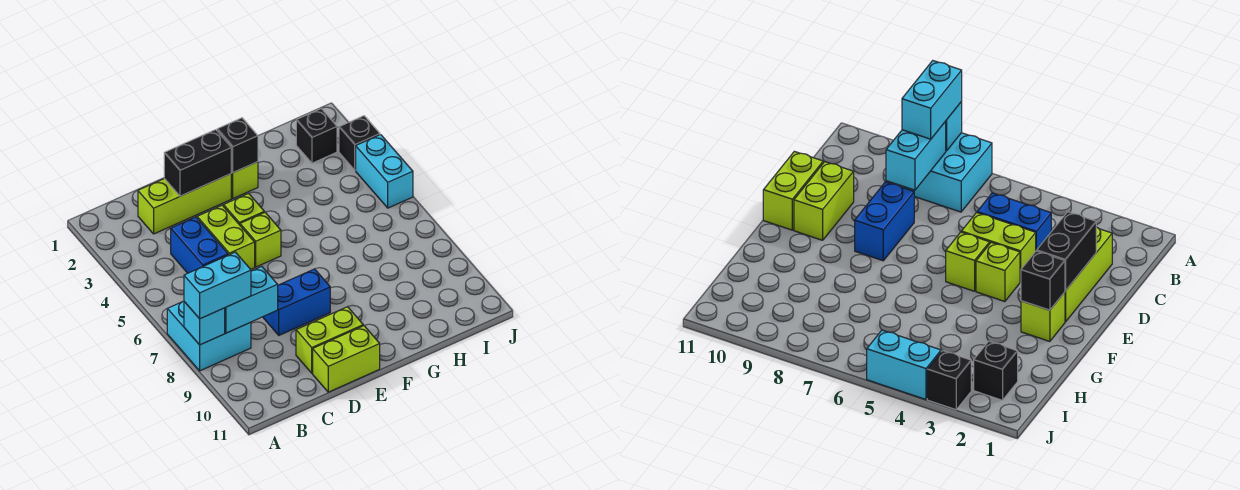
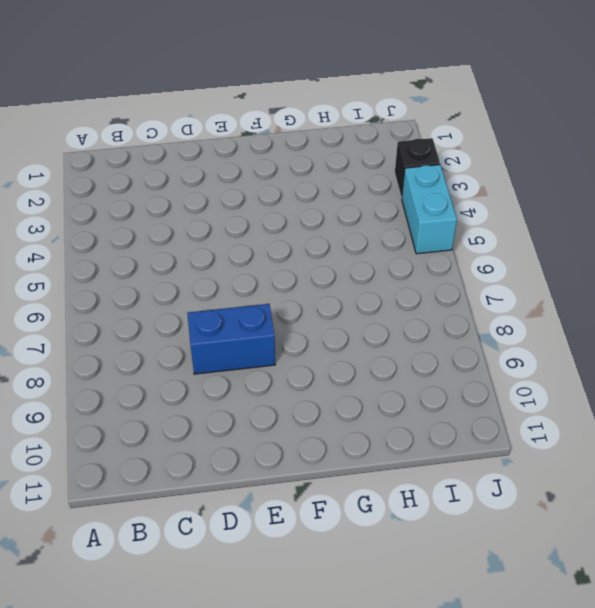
none -> cyan brick A7:B8 level 1
none -> lime brick C2:E2 level 1
none -> blue brick C4:C5 level 1

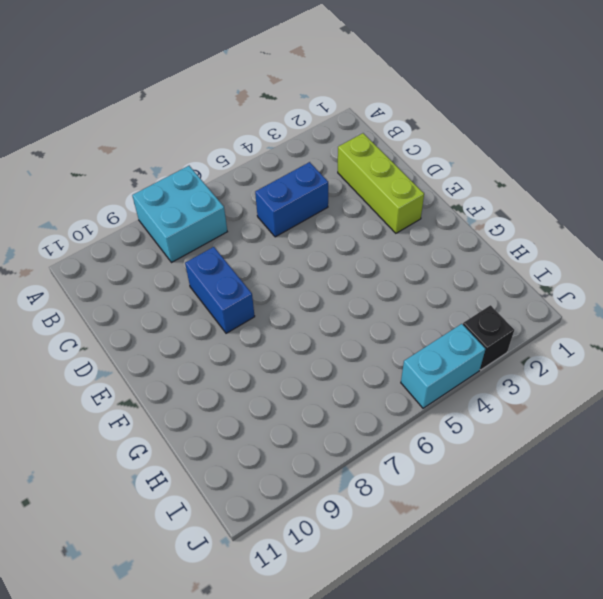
none -> lime brick D4:D5 level 1
none -> lime brick D10:E10 level 1
none -> lime brick D11:E11 level 1

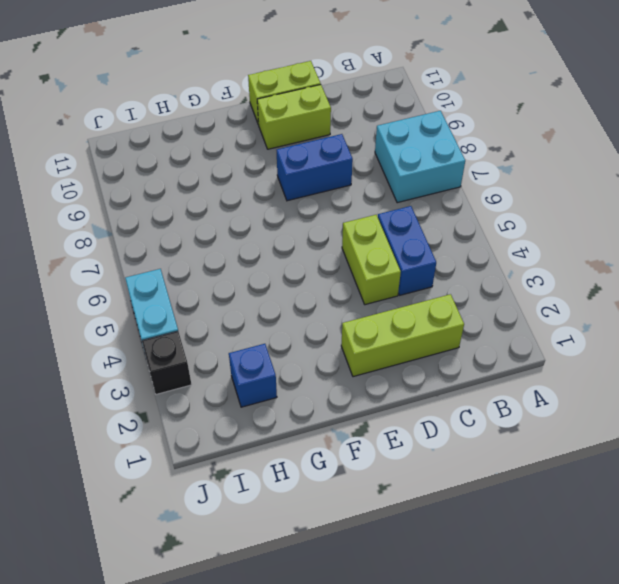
blue brick H2 level 1 -> none
none -> lime brick E4 level 1
none -> lime brick E5 level 1
none -> lime brick F2 level 1

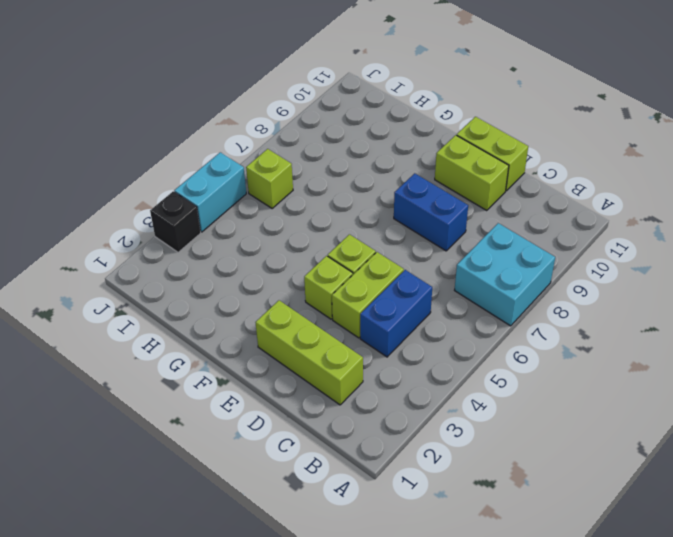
lime brick I6 level 1 -> lime brick F2 level 1
none -> black brick I2 level 1
none -> cyan brick A8 level 2
none -> cyan brick B8:C8 level 2

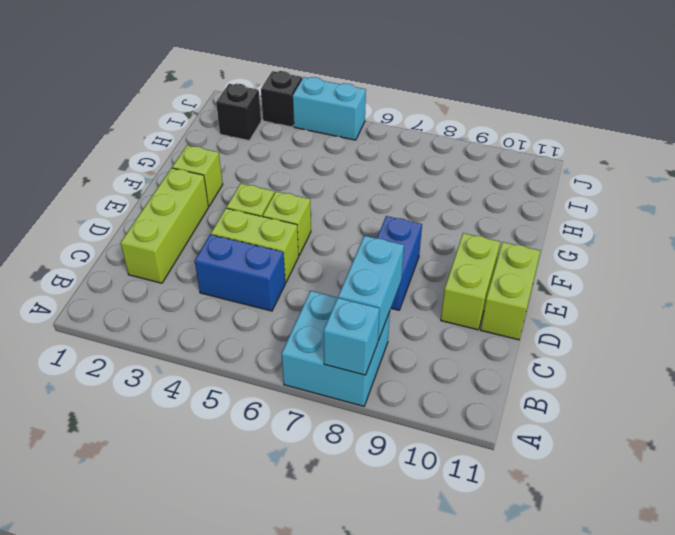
none -> black brick D2:E2 level 2
none -> black brick F2 level 2
none -> cyan brick A8:B8 level 3

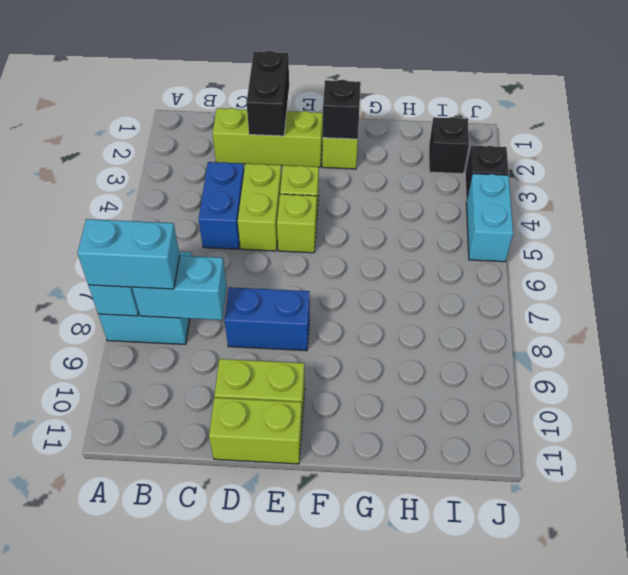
black brick D1:D2 level 2 -> black brick D2:E2 level 2

